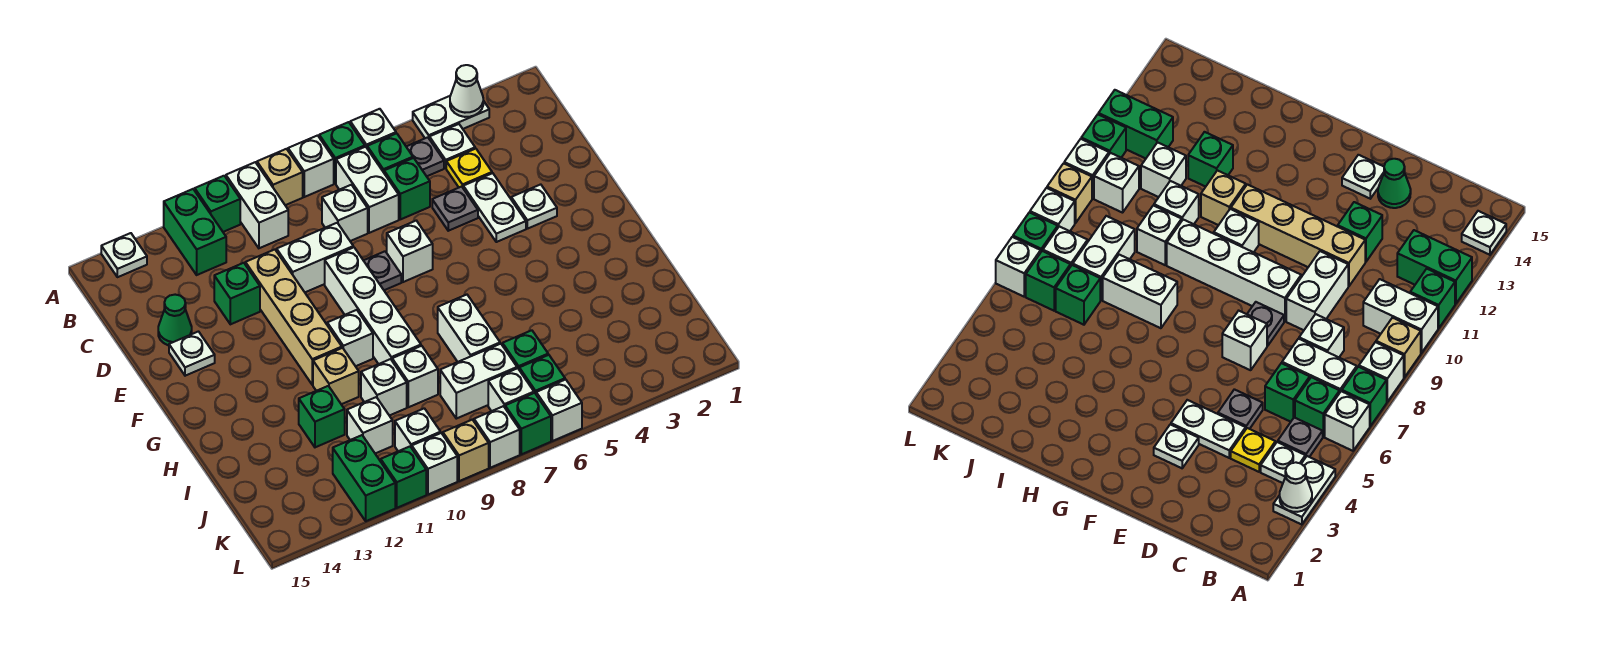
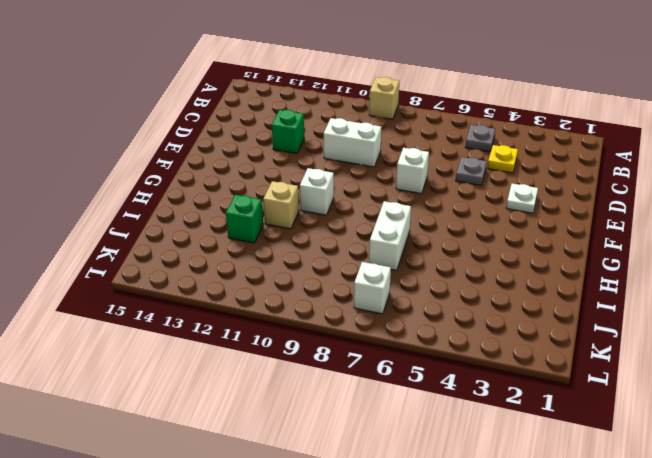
none -> white plate A3:A4 level 1
none -> white brick A6 level 1
none -> green brick A7 level 1
none -> white brick A8 level 1

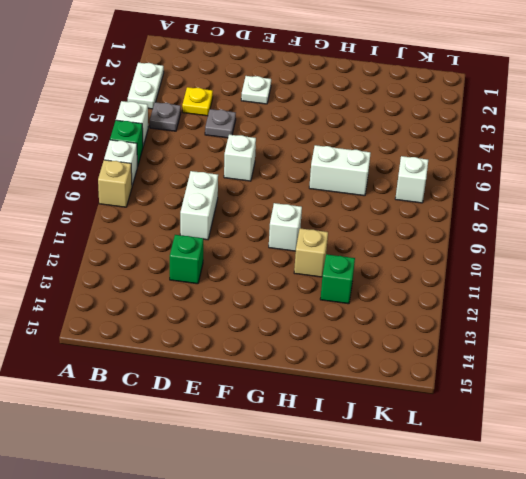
none -> white brick A10:B10 level 1
none -> green brick A11 level 1
none -> green brick A12:B12 level 1
none -> white plate A14 level 1

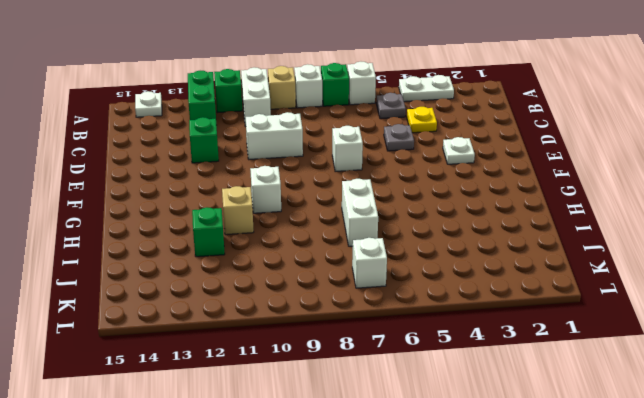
none -> white plate B4 level 1
none -> green brick B6 level 1
none -> white brick B7:C7 level 1
none -> green brick C6 level 1

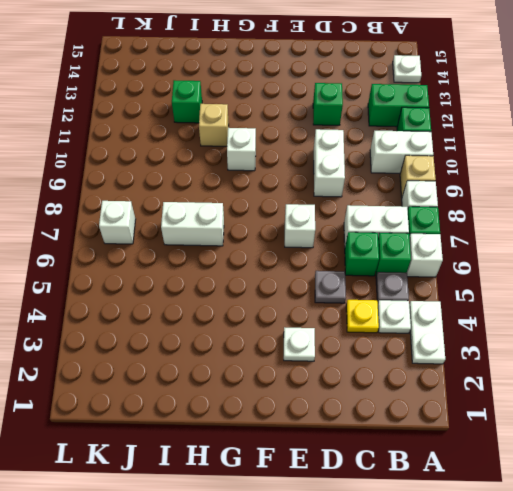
none -> white brick C8 level 1
none -> white plate D4:E4 level 1
none -> tan brick D11:G11 level 1
none -> green cone D14 level 1

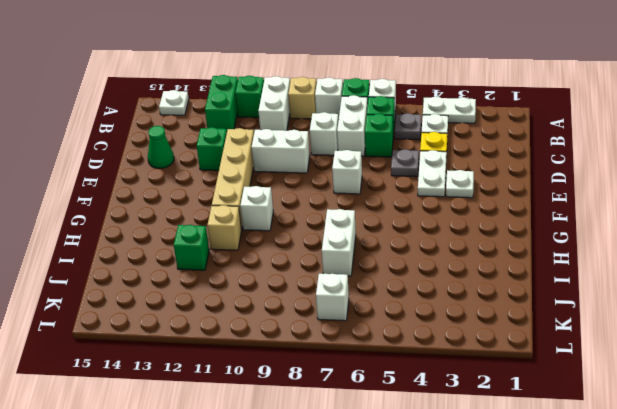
none -> grey plate E8 level 1
none -> white brick E9:H9 level 1
none -> white plate E14 level 1
none -> white brick I9 level 1

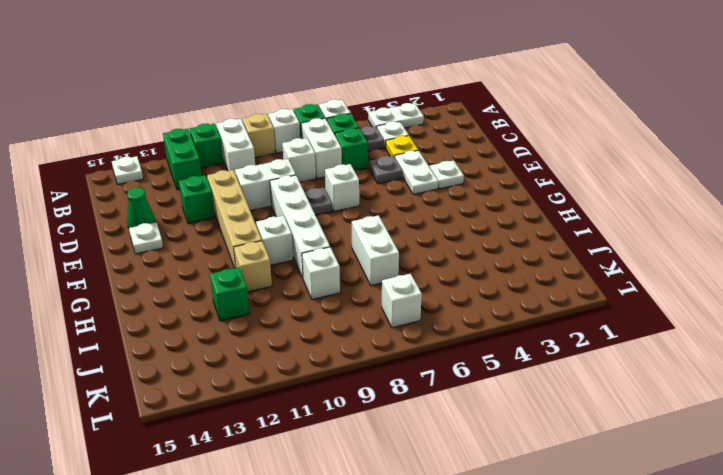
none -> white brick I10 level 1
none -> green brick J6 level 1
none -> white brick J7:J8 level 1
none -> white brick J11 level 1

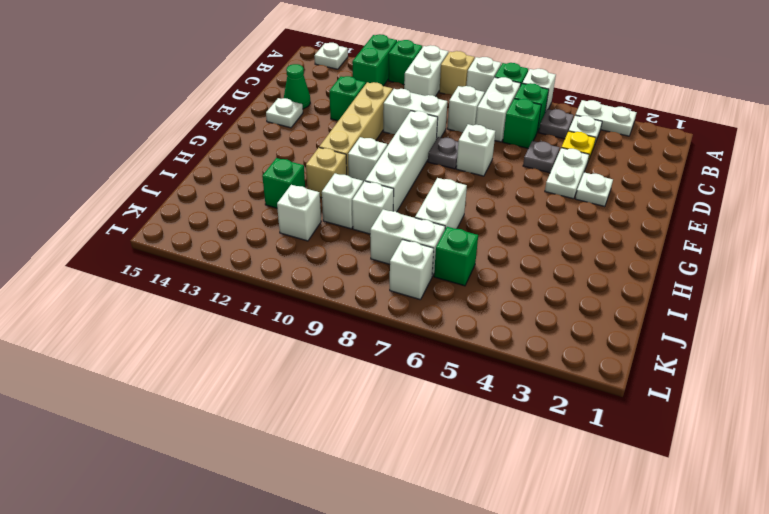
none -> green brick K6 level 1
none -> white brick K10 level 1
none -> green brick K12:L12 level 1
none -> white brick L6 level 1

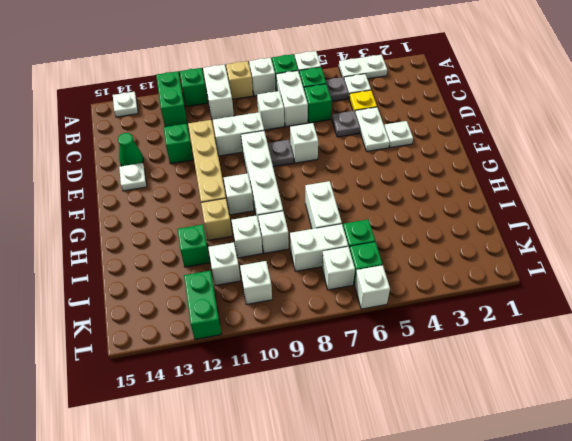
none -> green brick L7 level 1
none -> white brick L8 level 1
none -> tan brick L9 level 1
none -> white brick L10 level 1

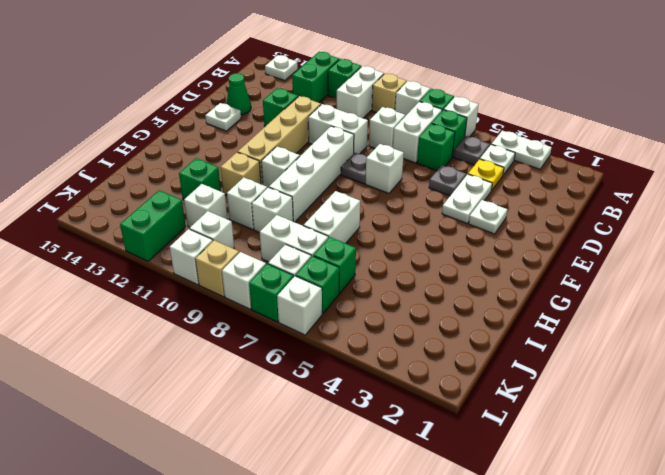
none -> green brick L11 level 1
none -> white cone A3 level 2

